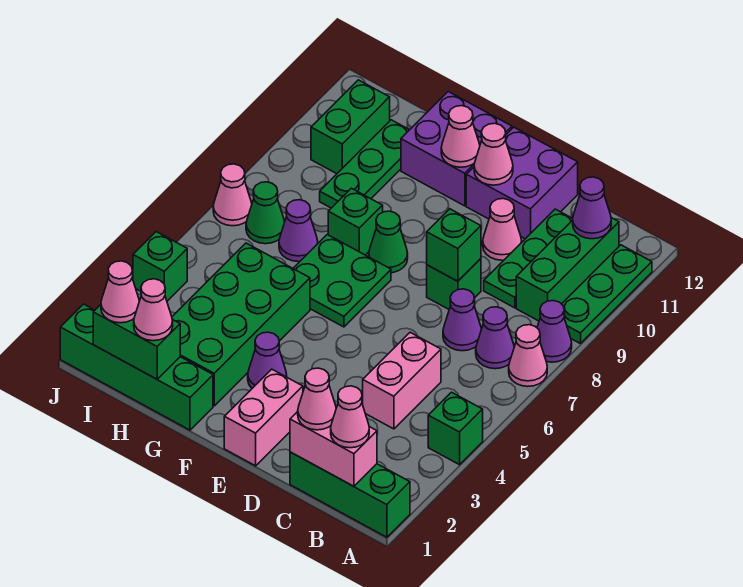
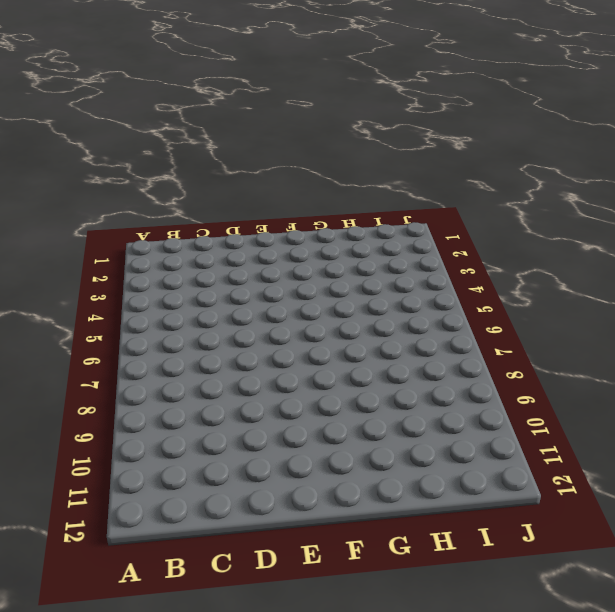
none -> green brick A1:C1 level 1
none -> green brick A4 level 1
none -> pink cone A7 level 1
none -> purple cone A8 level 1

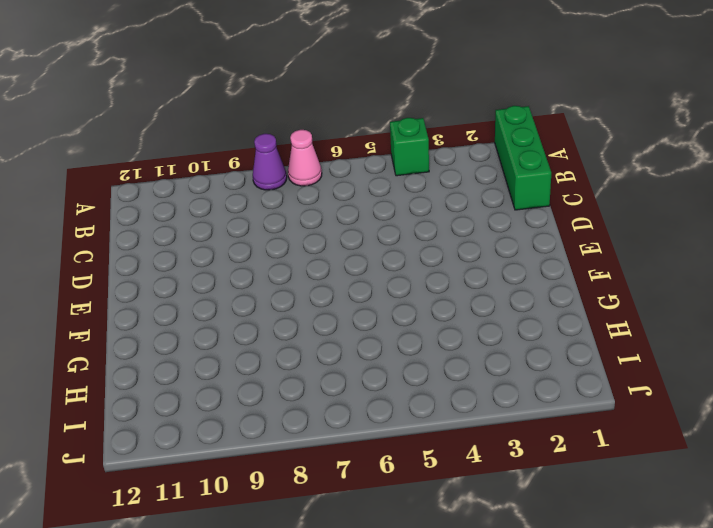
none -> green plate A9:A11 level 1
none -> purple cone B7 level 1
none -> green brick B9:B11 level 1
none -> pink brick C4:C5 level 1

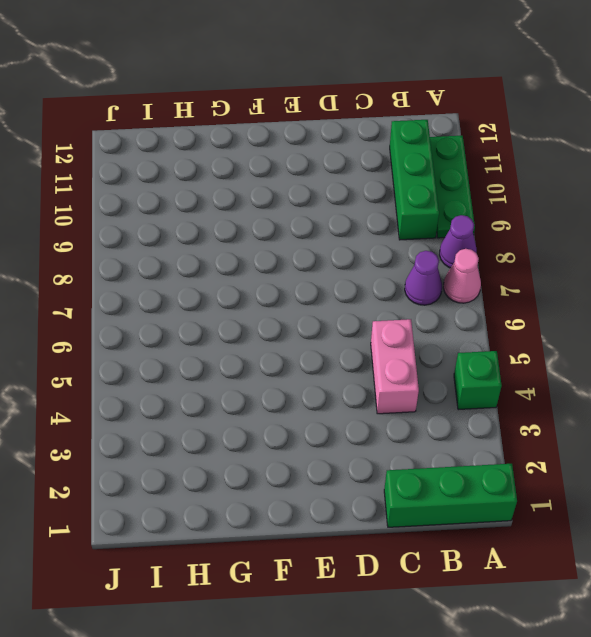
none -> purple cone C7 level 1
none -> green plate C9:C11 level 1
none -> green brick D8 level 1
none -> pink cone D10 level 1

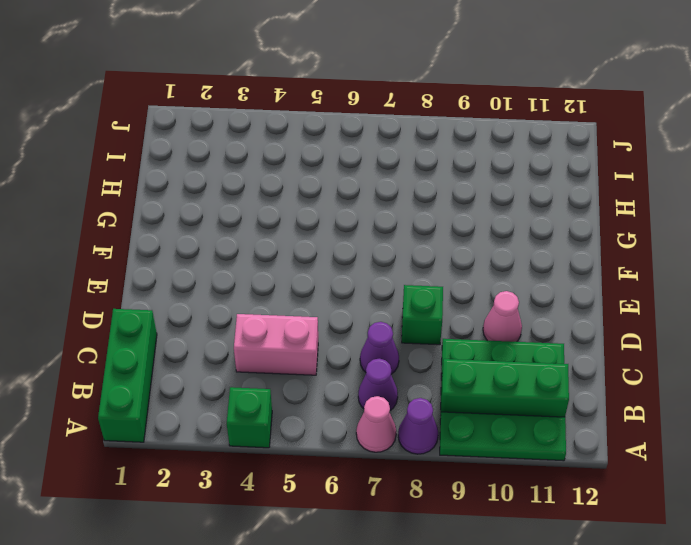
none -> purple brick D11:E12 level 1
none -> pink brick E1:E2 level 1
none -> purple cone F3 level 1
none -> green plate F6:G7 level 1

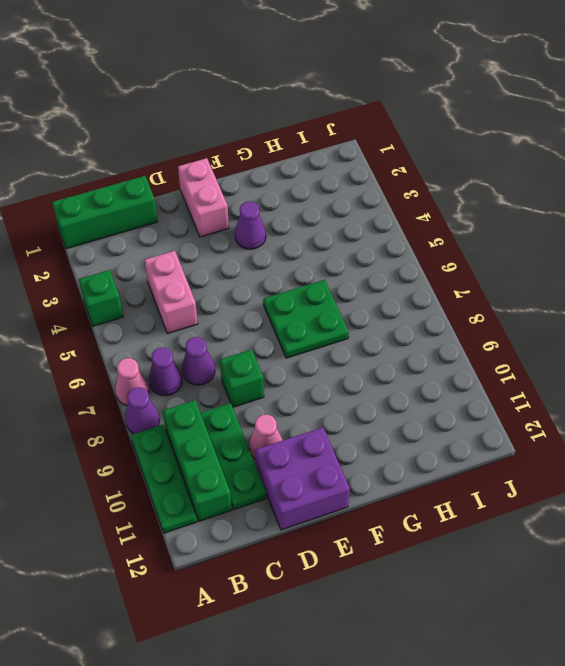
none -> green cone F8 level 1
none -> purple brick F11:G12 level 1
none -> green brick G1:J1 level 1
none -> green brick G2:H5 level 1

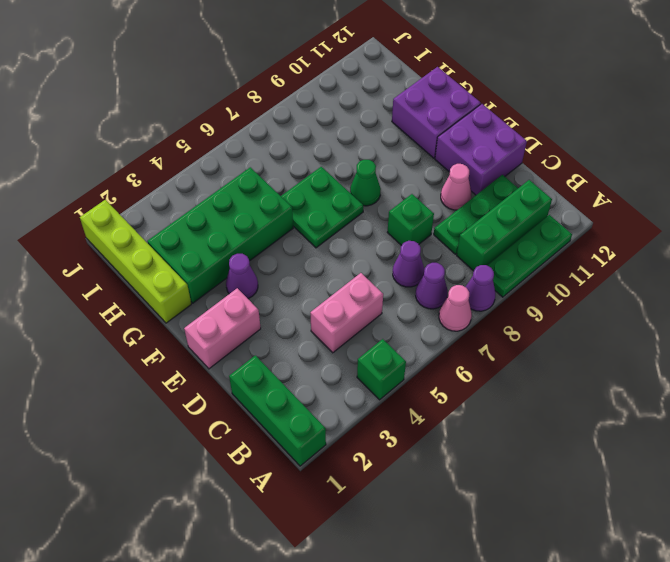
lime brick G1:J1 level 1 -> green brick G1:J1 level 1
none -> green brick G8 level 1
none -> purple cone H7 level 1
none -> green plate H9:H11 level 1
none -> green cone I7 level 1

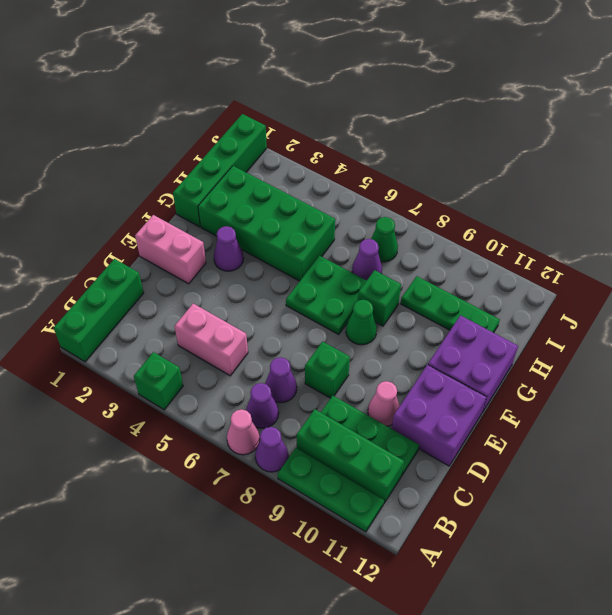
none -> green brick I10:I11 level 1
none -> green brick J4 level 1
none -> pink cone J7 level 1
none -> pink brick B1:C1 level 2

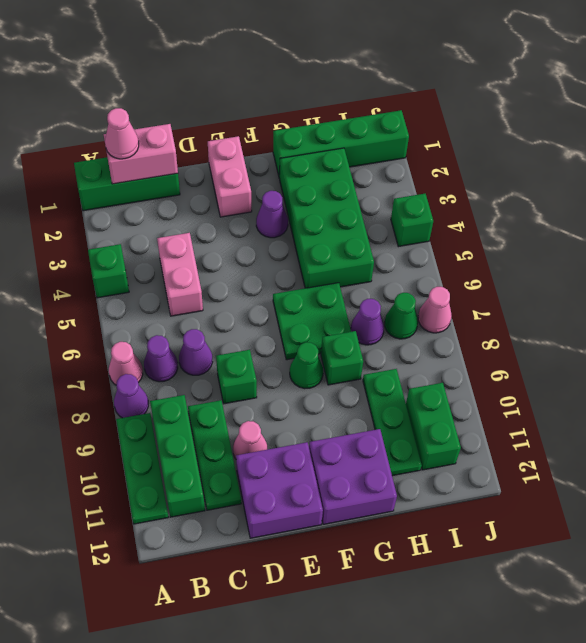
none -> purple cone B11 level 2
none -> green brick D8 level 2
none -> pink cone E11 level 2
none -> pink cone F11 level 2

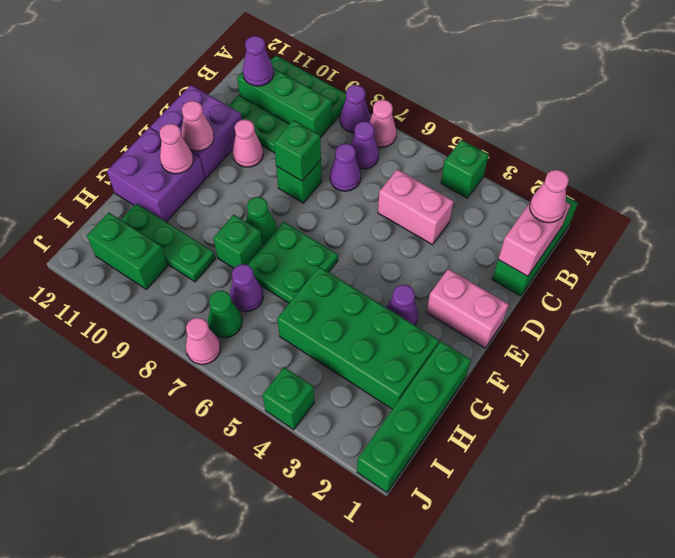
none -> green brick H1:I1 level 2
none -> pink cone C1 level 3
none -> pink cone H1 level 3
none -> pink cone I1 level 3

